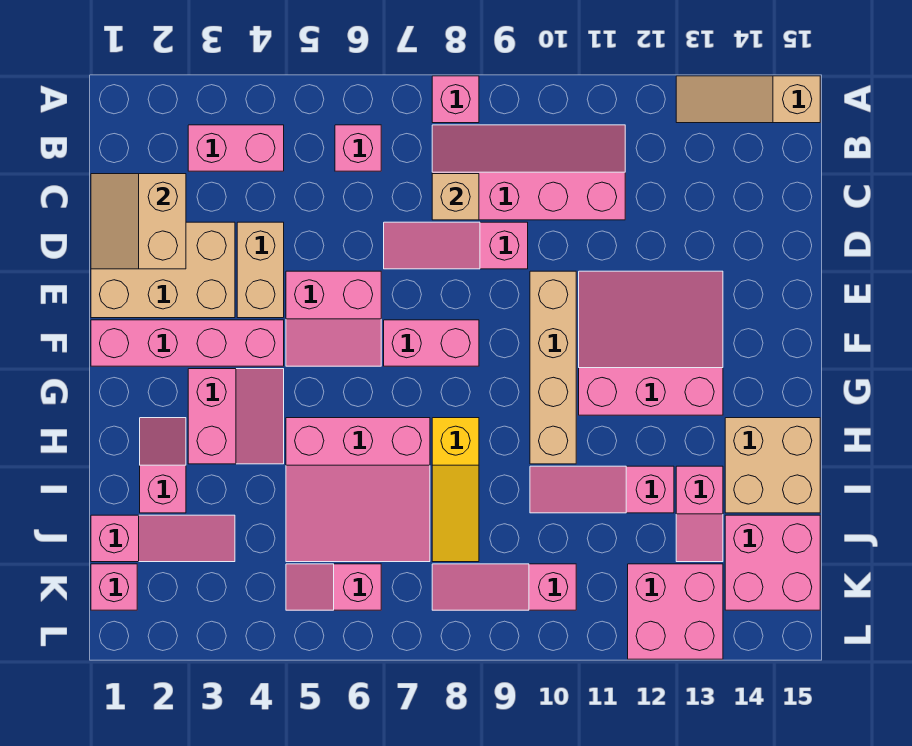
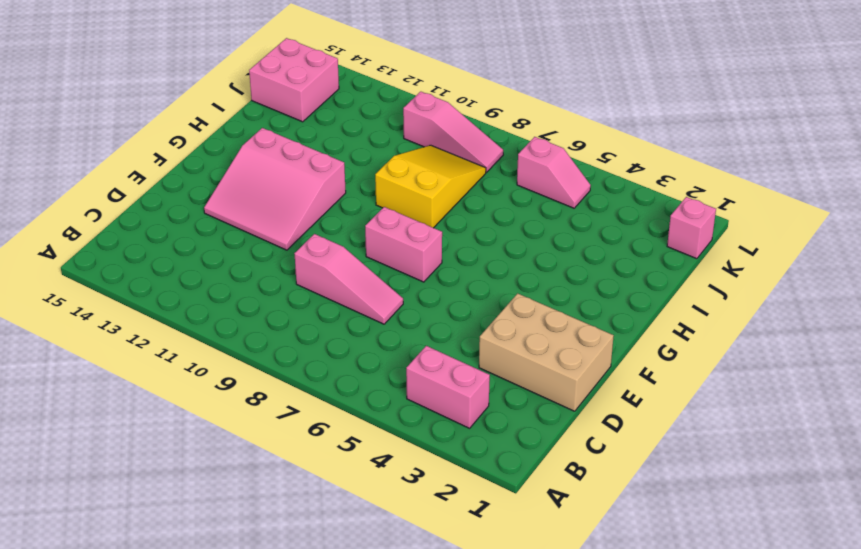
yellow slope H8:J9 level 1 top H -> yellow slope H8:J8 level 1 top H
none -> pink brick A8 level 1
none -> tan slope A13:A15 level 1 top 15
none -> pink brick B6 level 1

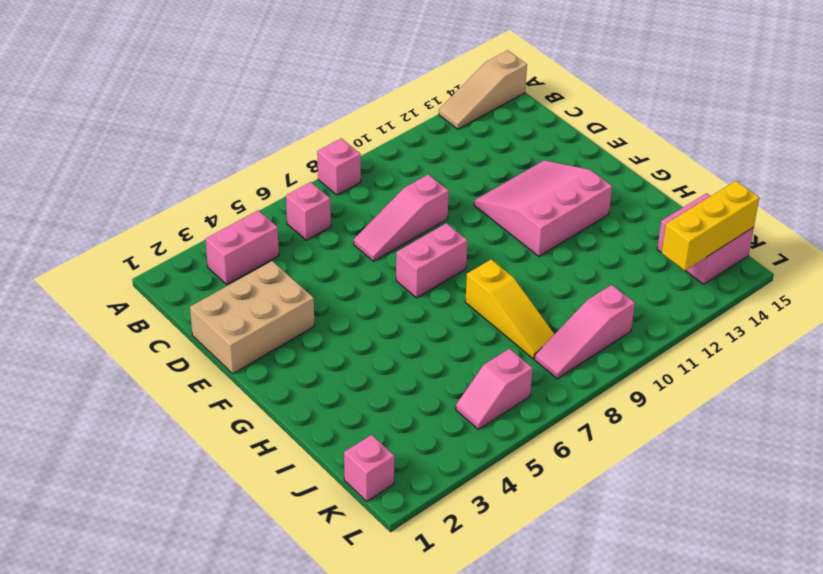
yellow brick K13:K15 level 2 -> none
none -> pink slope B8:C11 level 1 top C
none -> tan brick D4:E4 level 1
none -> pink slope E5:F6 level 1 top E

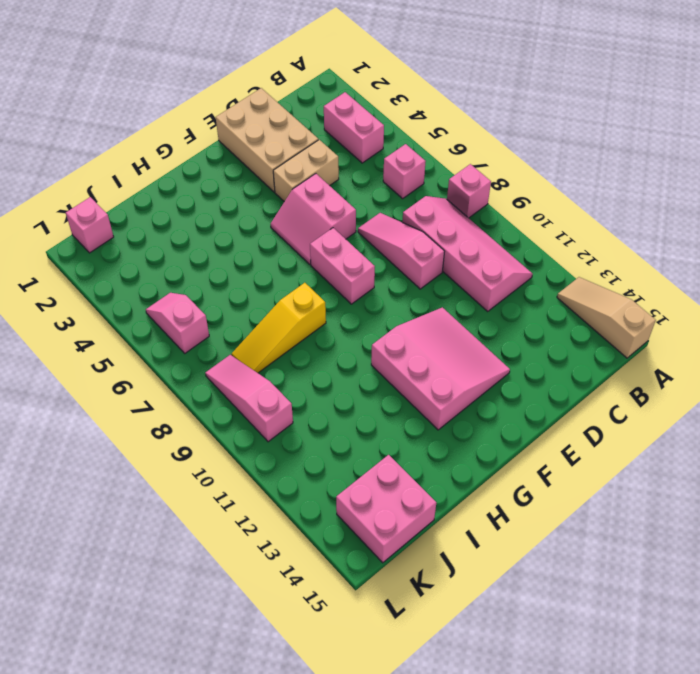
none -> tan brick E10:H10 level 1
none -> pink brick F1:F4 level 1
none -> pink slope G3:H4 level 1 top 3

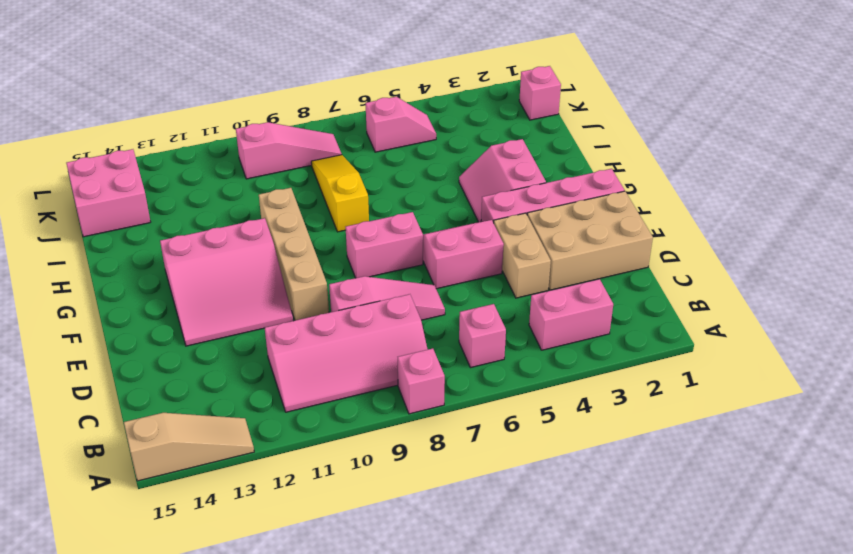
none -> pink slope H2:I2 level 1 top I
none -> pink slope H5:J7 level 1 top H
none -> tan brick H14:I15 level 1

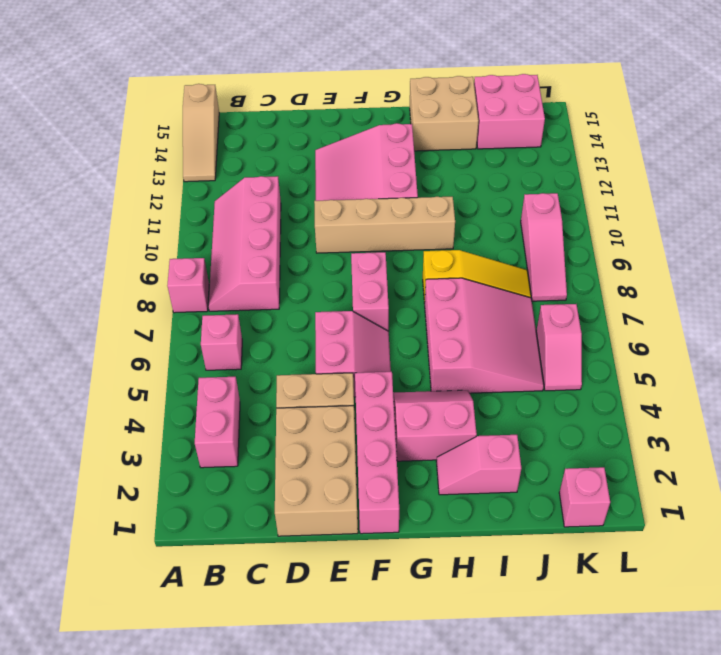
none -> pink slope D7:D9 level 1 top 9
none -> pink slope I10:I12 level 1 top 12
none -> pink slope I13:J13 level 1 top I

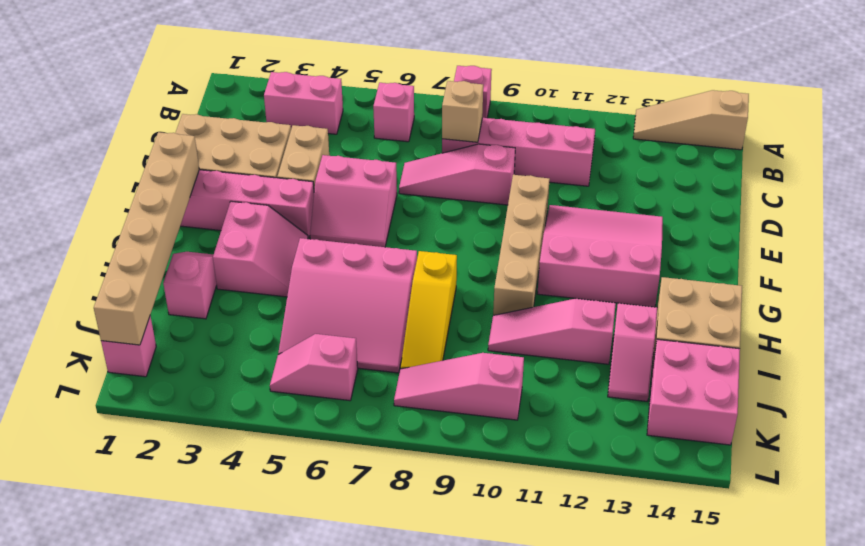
tan brick F1:K1 level 2 -> none
none -> pink brick F7:F8 level 1
none -> pink slope J1:J3 level 1 top 1
none -> pink brick K12:L13 level 1

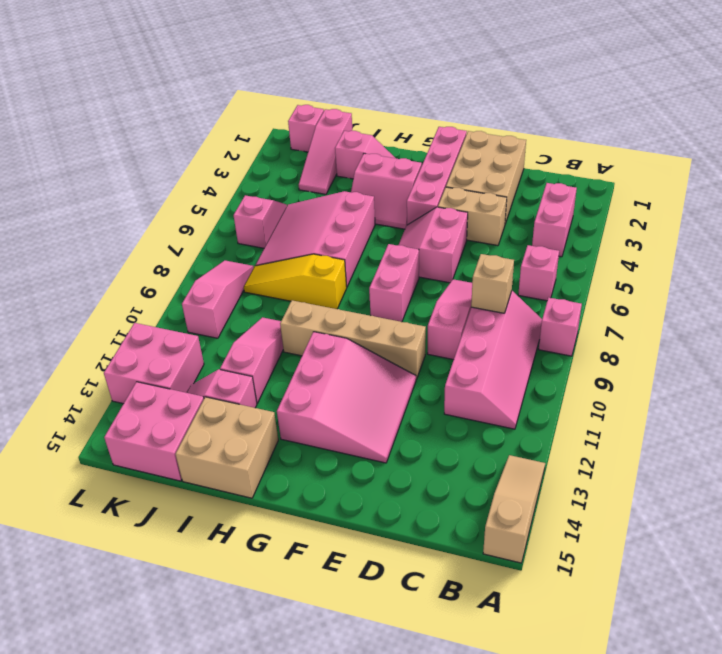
none -> tan slope C1:D2 level 2 top 2

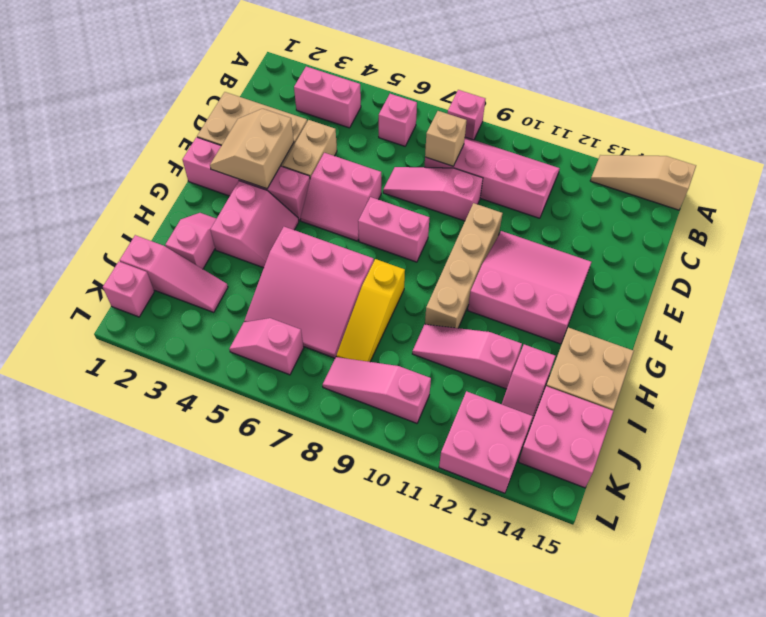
tan slope E2:F3 level 2 top 3 -> tan slope C1:D2 level 2 top 2

